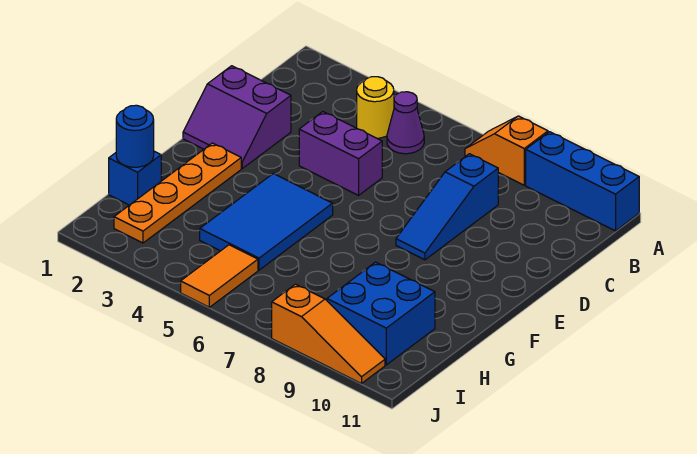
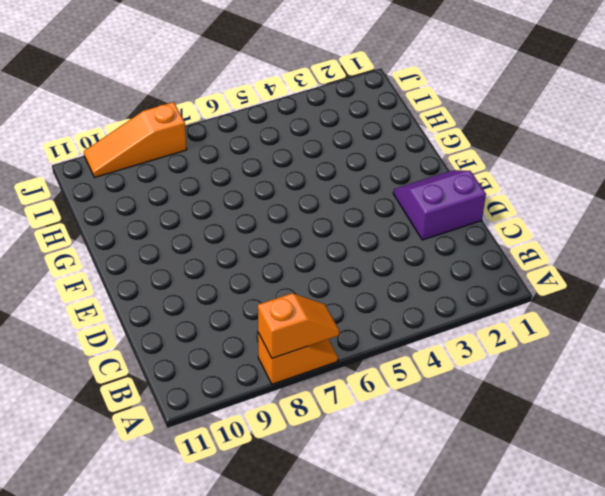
orange slope A7:A8 level 2 top 8 -> none
none -> blue brick A9:A11 level 1
none -> yellow round brick B4 level 1
none -> purple cone B5 level 1

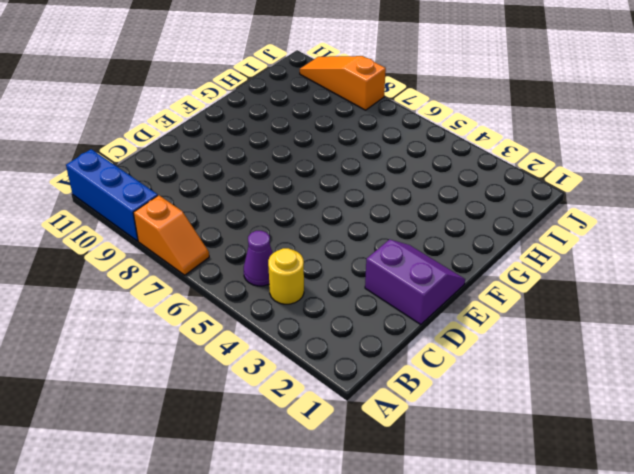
none -> blue slope C8:E8 level 1 top C
none -> purple brick D4:D5 level 1
none -> orange plate F2:I2 level 1

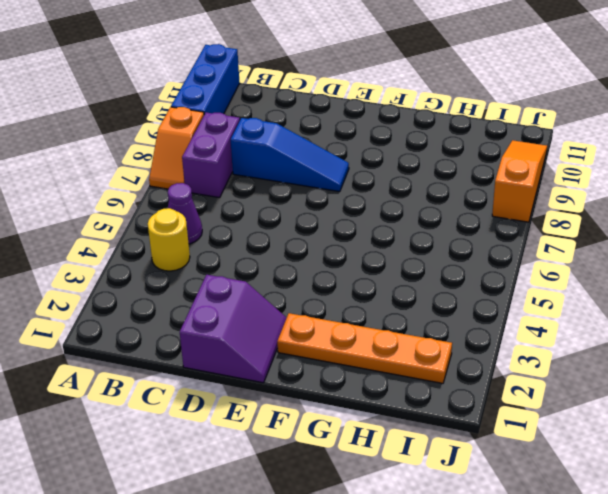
purple brick B7:B8 level 1 -> purple brick D4:D5 level 1
none -> blue tile F4:H5 level 1
none -> blue brick H1 level 1
none -> blue brick H9:I10 level 1

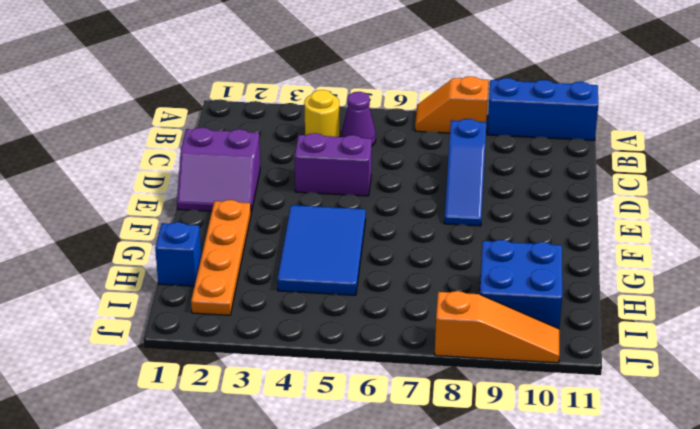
none -> orange tile I5:J5 level 1
none -> blue round brick H1 level 2

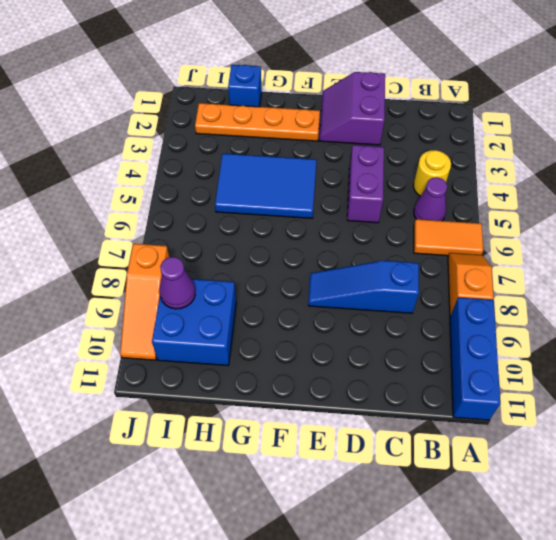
orange tile A6:B6 level 1 -> orange tile I5:J5 level 1
purple cone I9 level 2 -> none
none -> blue round brick H1 level 2

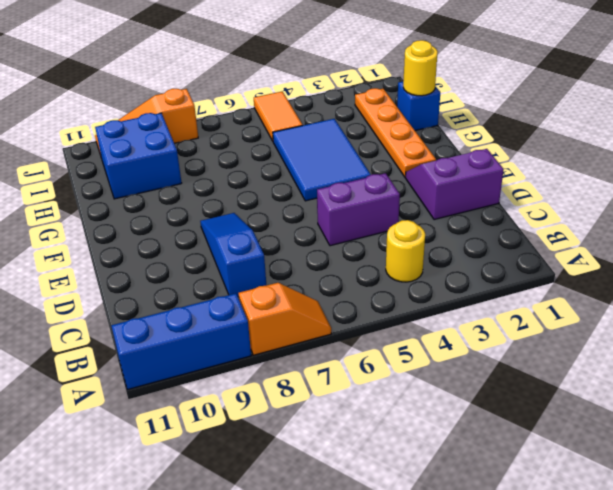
yellow round brick H1 level 2 -> blue round brick H1 level 2
none -> purple cone B5 level 1

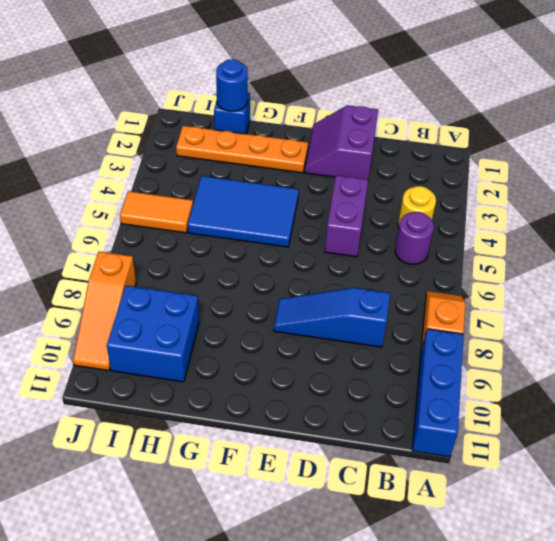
purple round brick B5 level 1 -> purple cone B5 level 1

